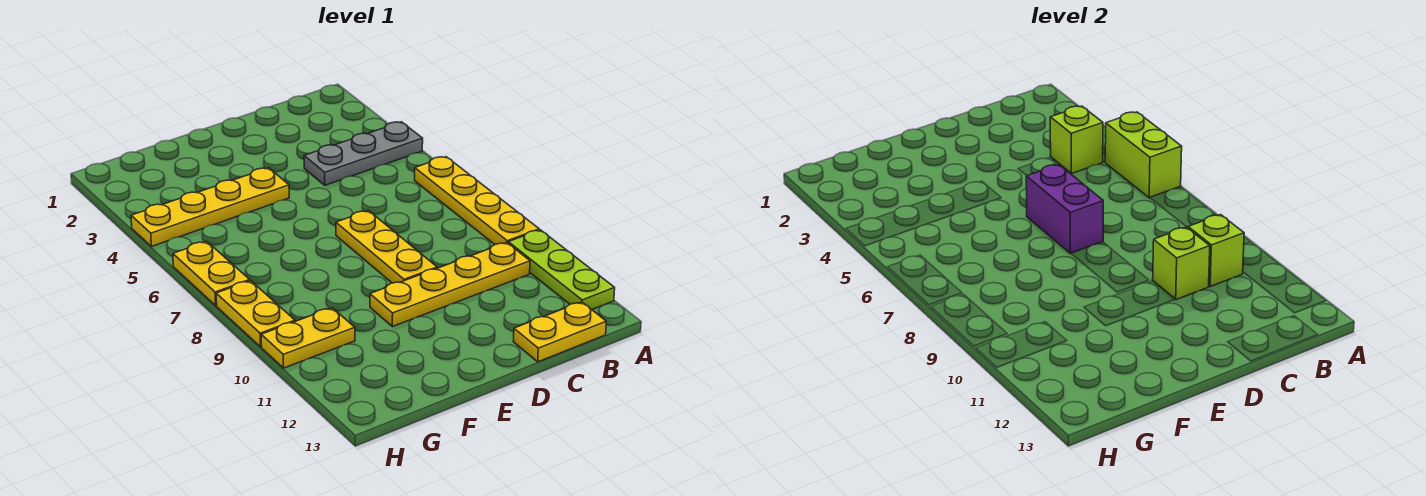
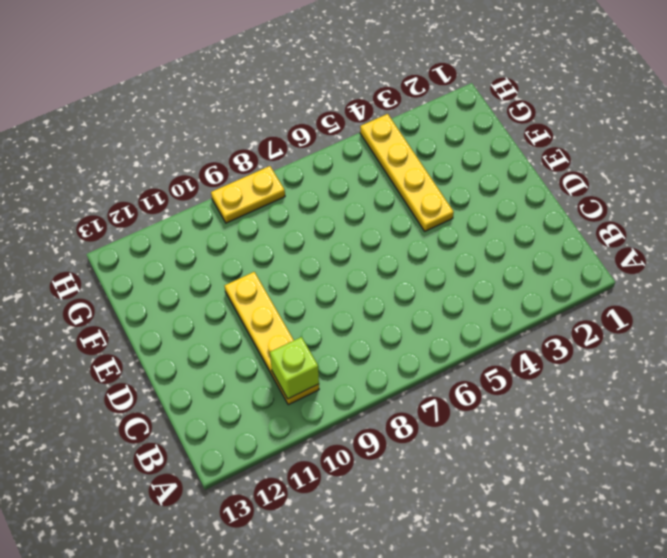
none -> grey plate A4:C4 level 1
none -> yellow plate A6:A9 level 1
none -> lime plate A10:A12 level 1

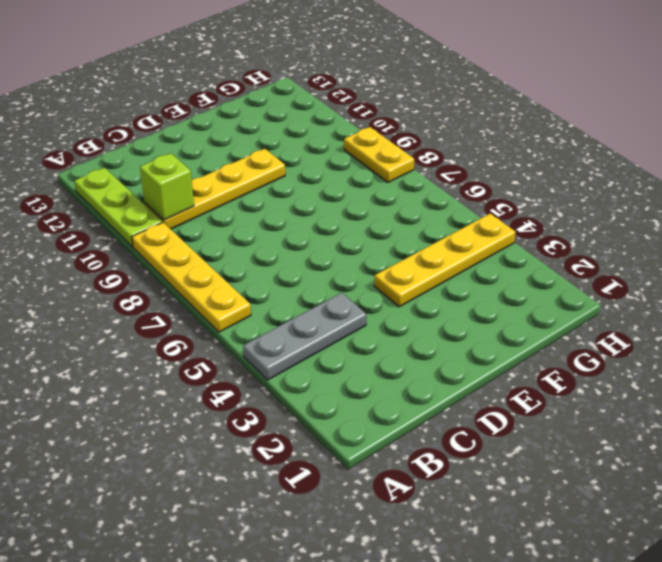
none -> yellow plate B13:C13 level 1
none -> yellow plate D7:D9 level 1
none -> yellow plate G10:H10 level 1

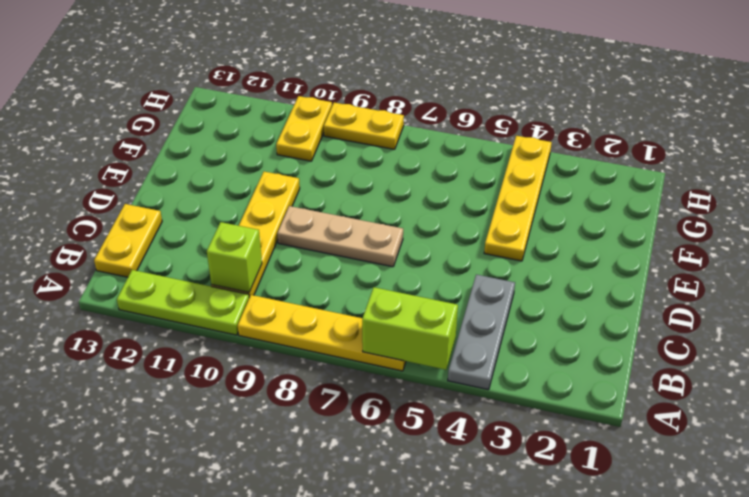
tan plate D7:D9 level 1 -> yellow plate D7:D9 level 1
none -> yellow plate H6:H7 level 1
none -> lime brick B4 level 2
none -> lime brick C10 level 2

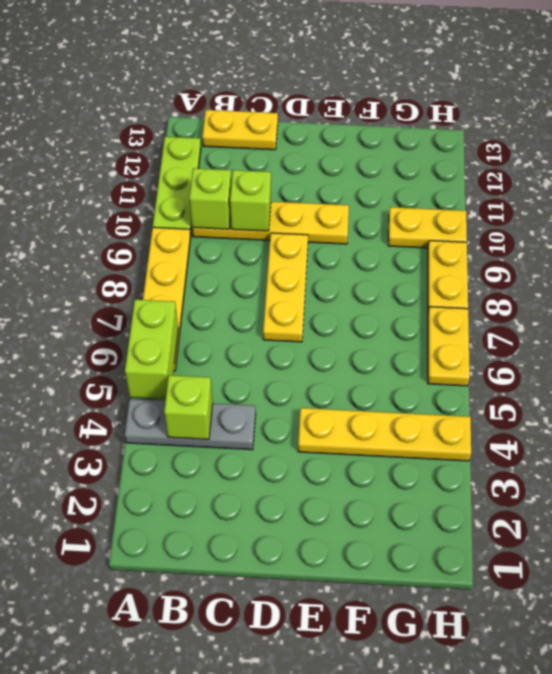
none -> purple brick D6:D7 level 2

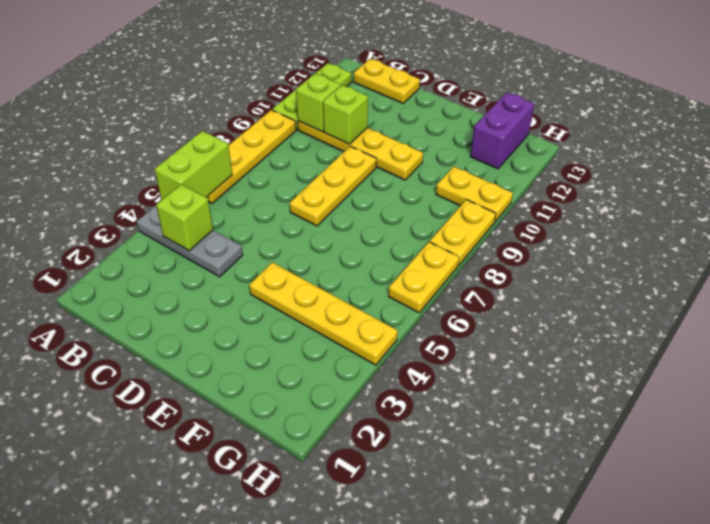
purple brick G12:G13 level 1 -> purple brick D6:D7 level 2

